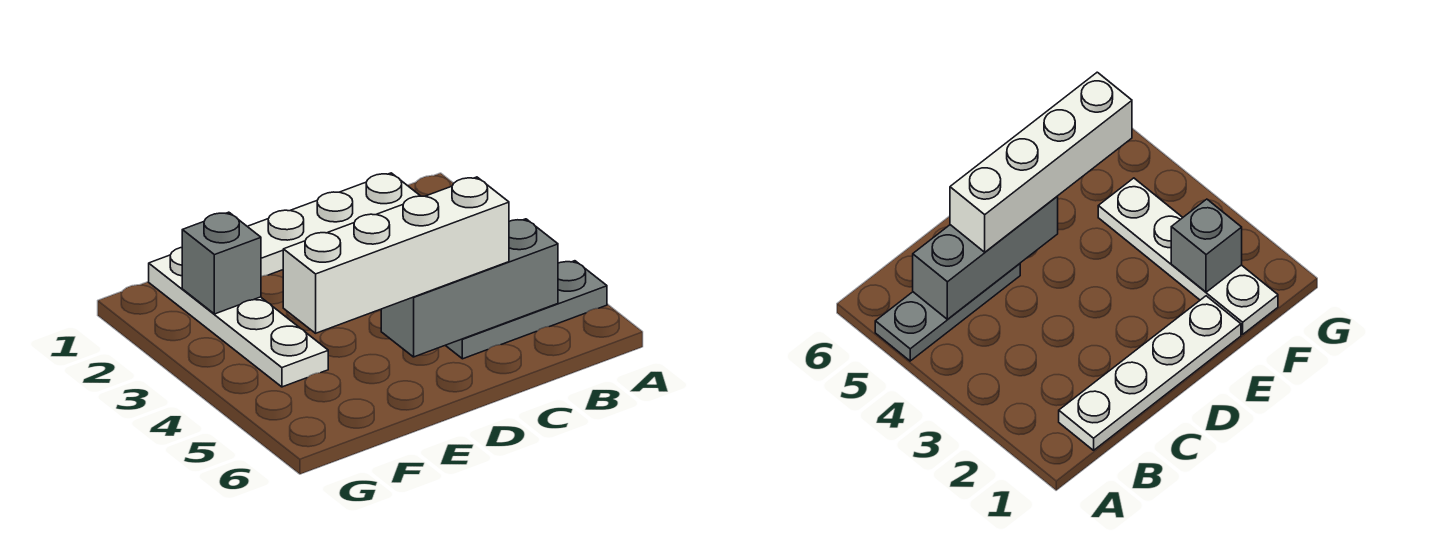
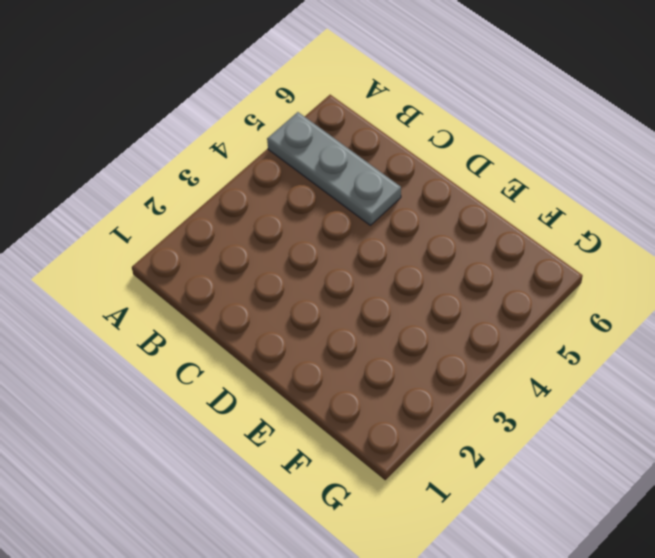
none -> white plate B1:E1 level 1
none -> white plate F1:F4 level 1

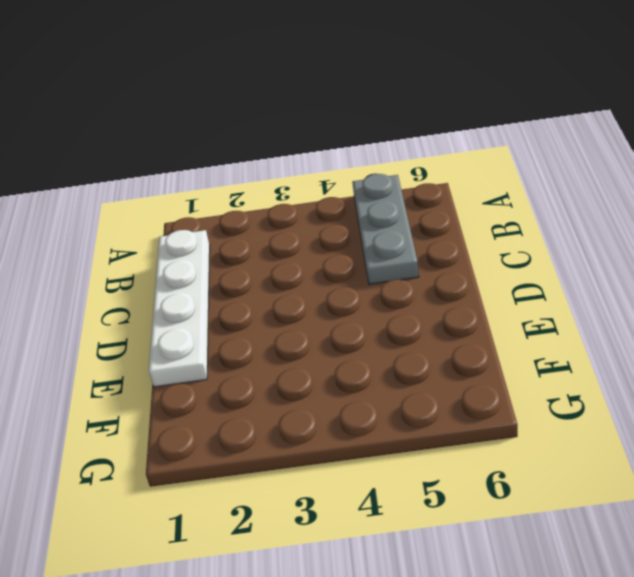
none -> white plate F1:F4 level 1
none -> grey brick B5:D5 level 2

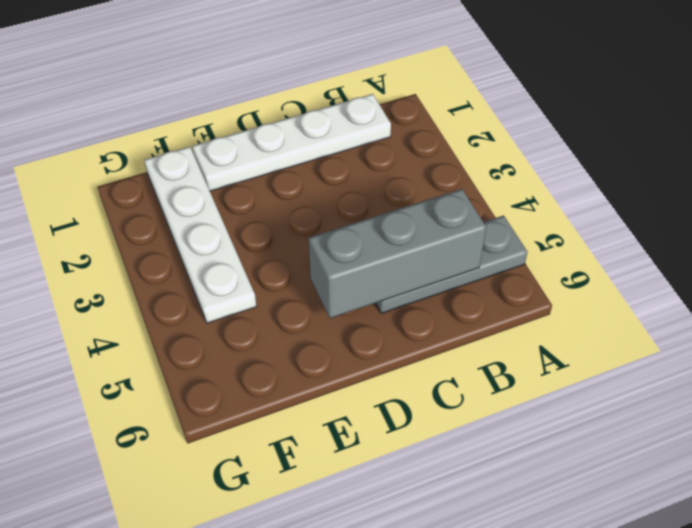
none -> grey brick F2 level 2
none -> white brick C5:F5 level 3

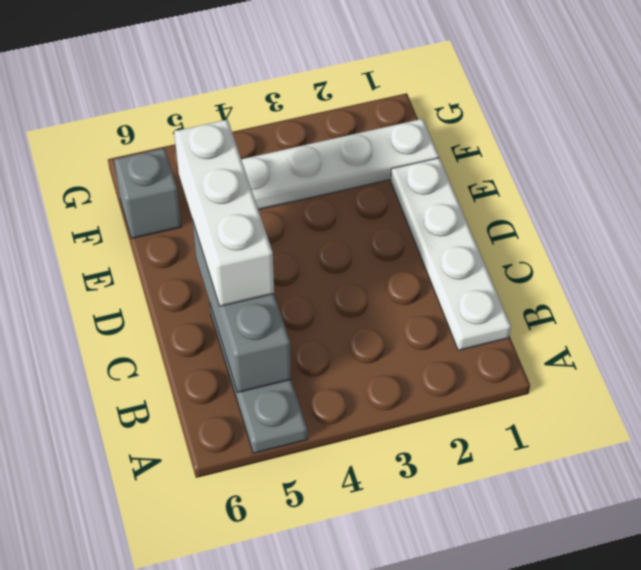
white brick C5:E5 level 3 -> white brick C5:F5 level 3
grey brick F6 level 1 -> grey brick F2 level 2

